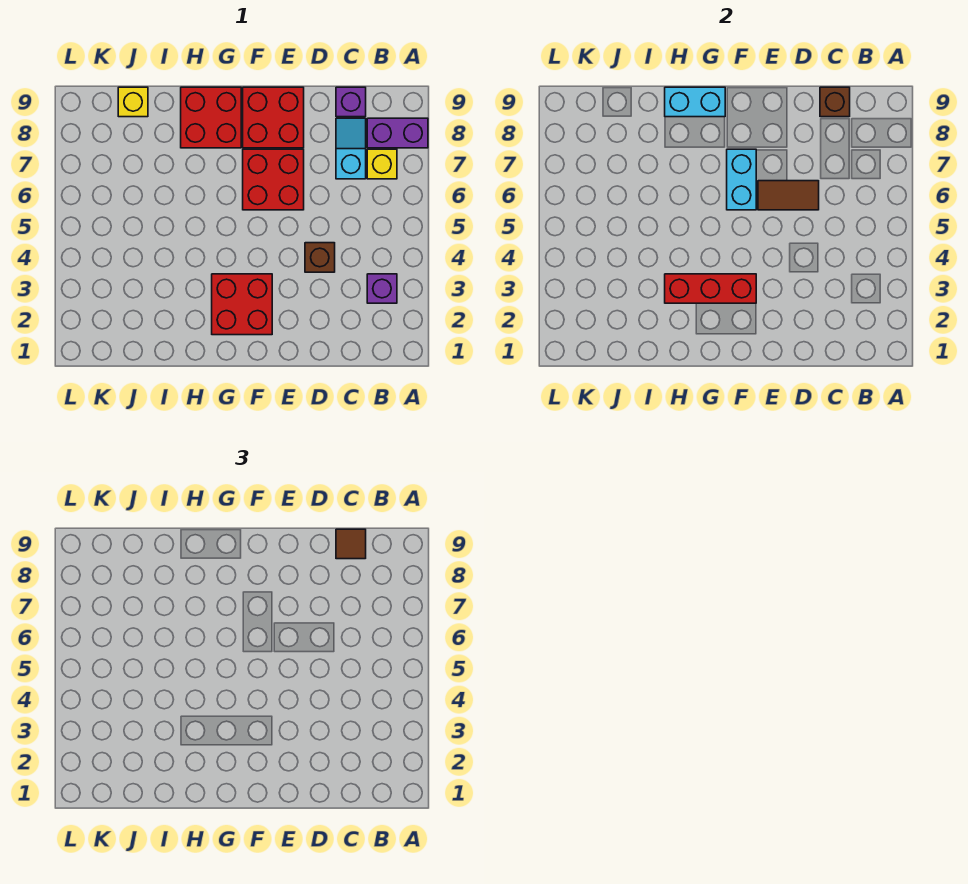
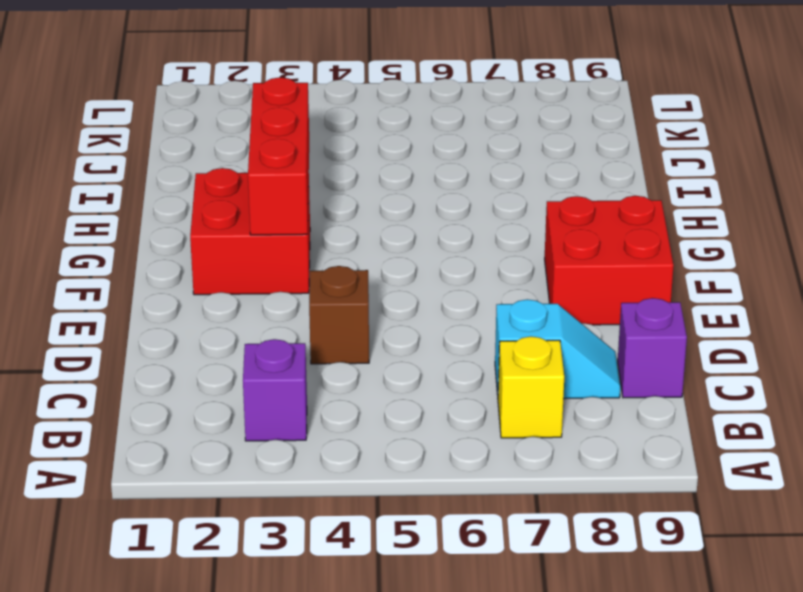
none -> purple brick A8:B8 level 1
none -> red brick E6:F7 level 1
none -> red brick G8:H9 level 1

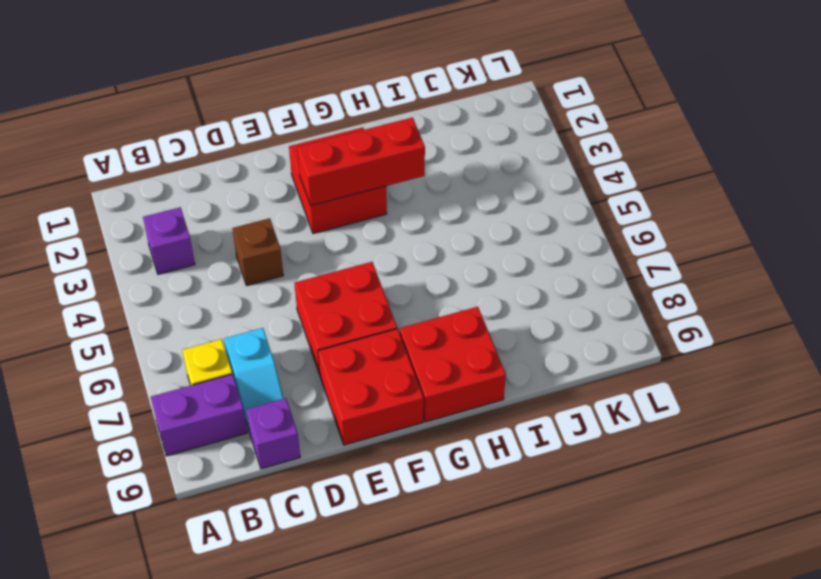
none -> yellow brick J9 level 1
none -> brown brick C9 level 2
none -> brown tile D6:E6 level 2

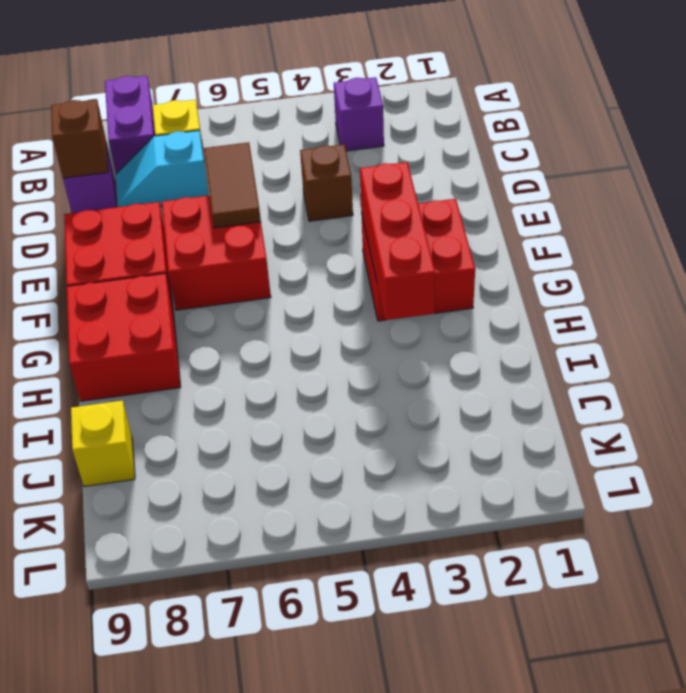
none -> cyan brick F6:F7 level 2
none -> cyan brick G9:H9 level 2
none -> brown tile C9 level 3

